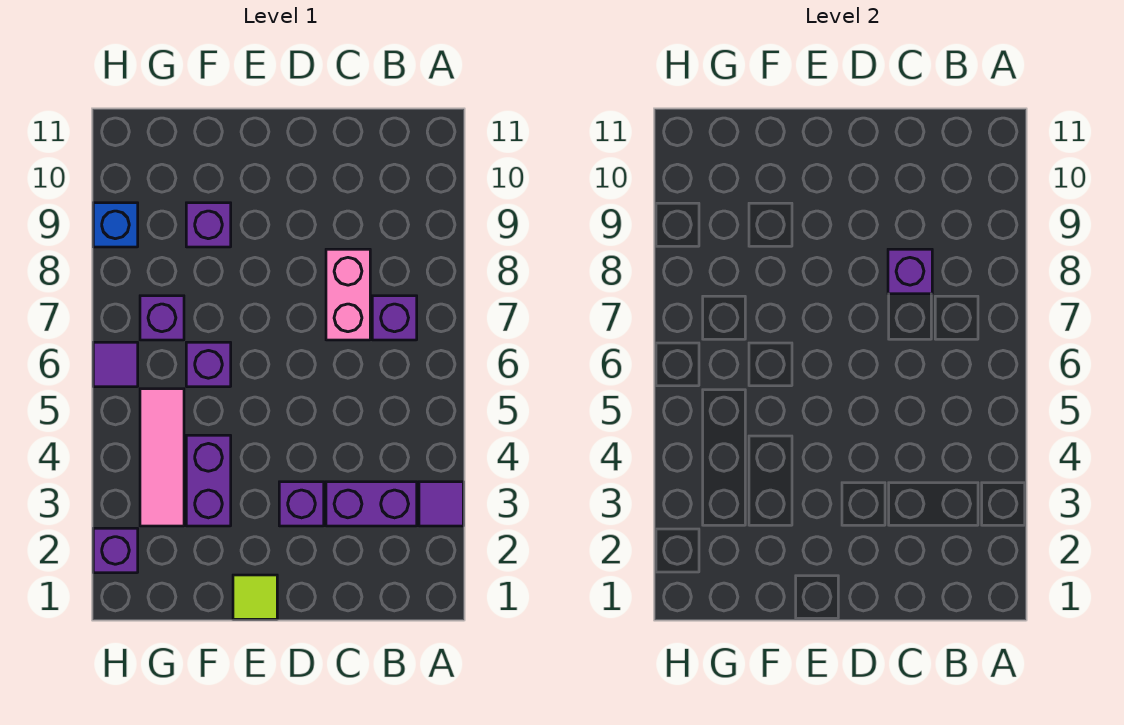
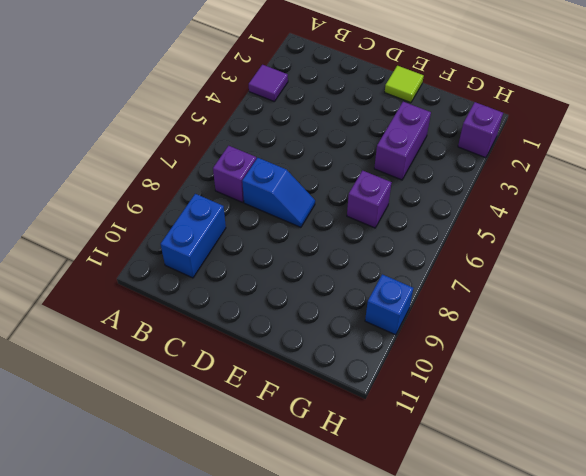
blue brick B9:B10 level 1 -> none
blue slope C7:D7 level 1 top C -> pink brick C7:C8 level 1
none -> purple brick B3:C3 level 1
none -> purple brick D3 level 1
none -> purple brick F9 level 1

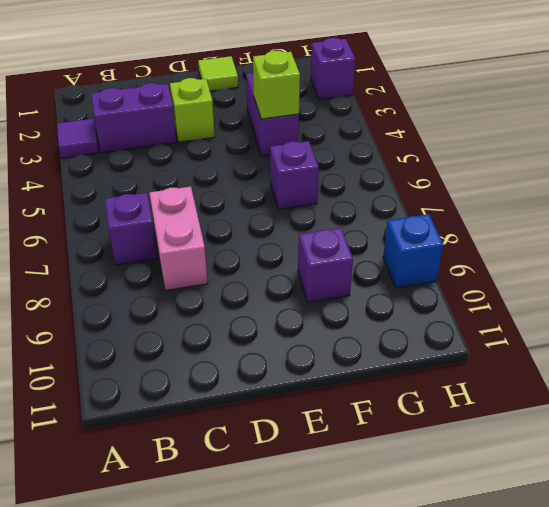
lime brick D3 level 1 -> purple brick D3 level 1
lime brick F4 level 2 -> none
none -> pink tile G3:G5 level 1
none -> purple brick G7 level 1
none -> purple tile H6 level 1

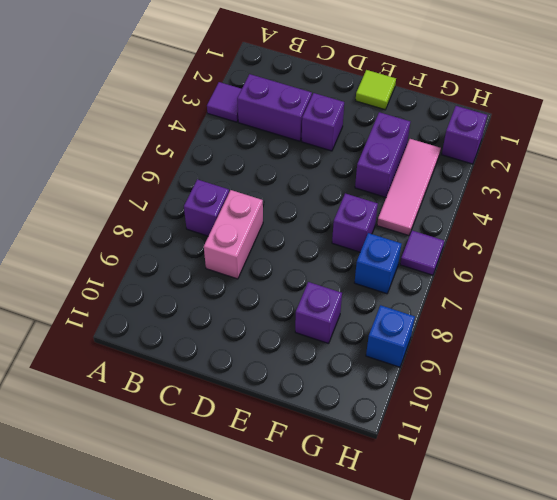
blue brick G7 level 1 -> purple brick G7 level 1
none -> purple brick C8 level 2

